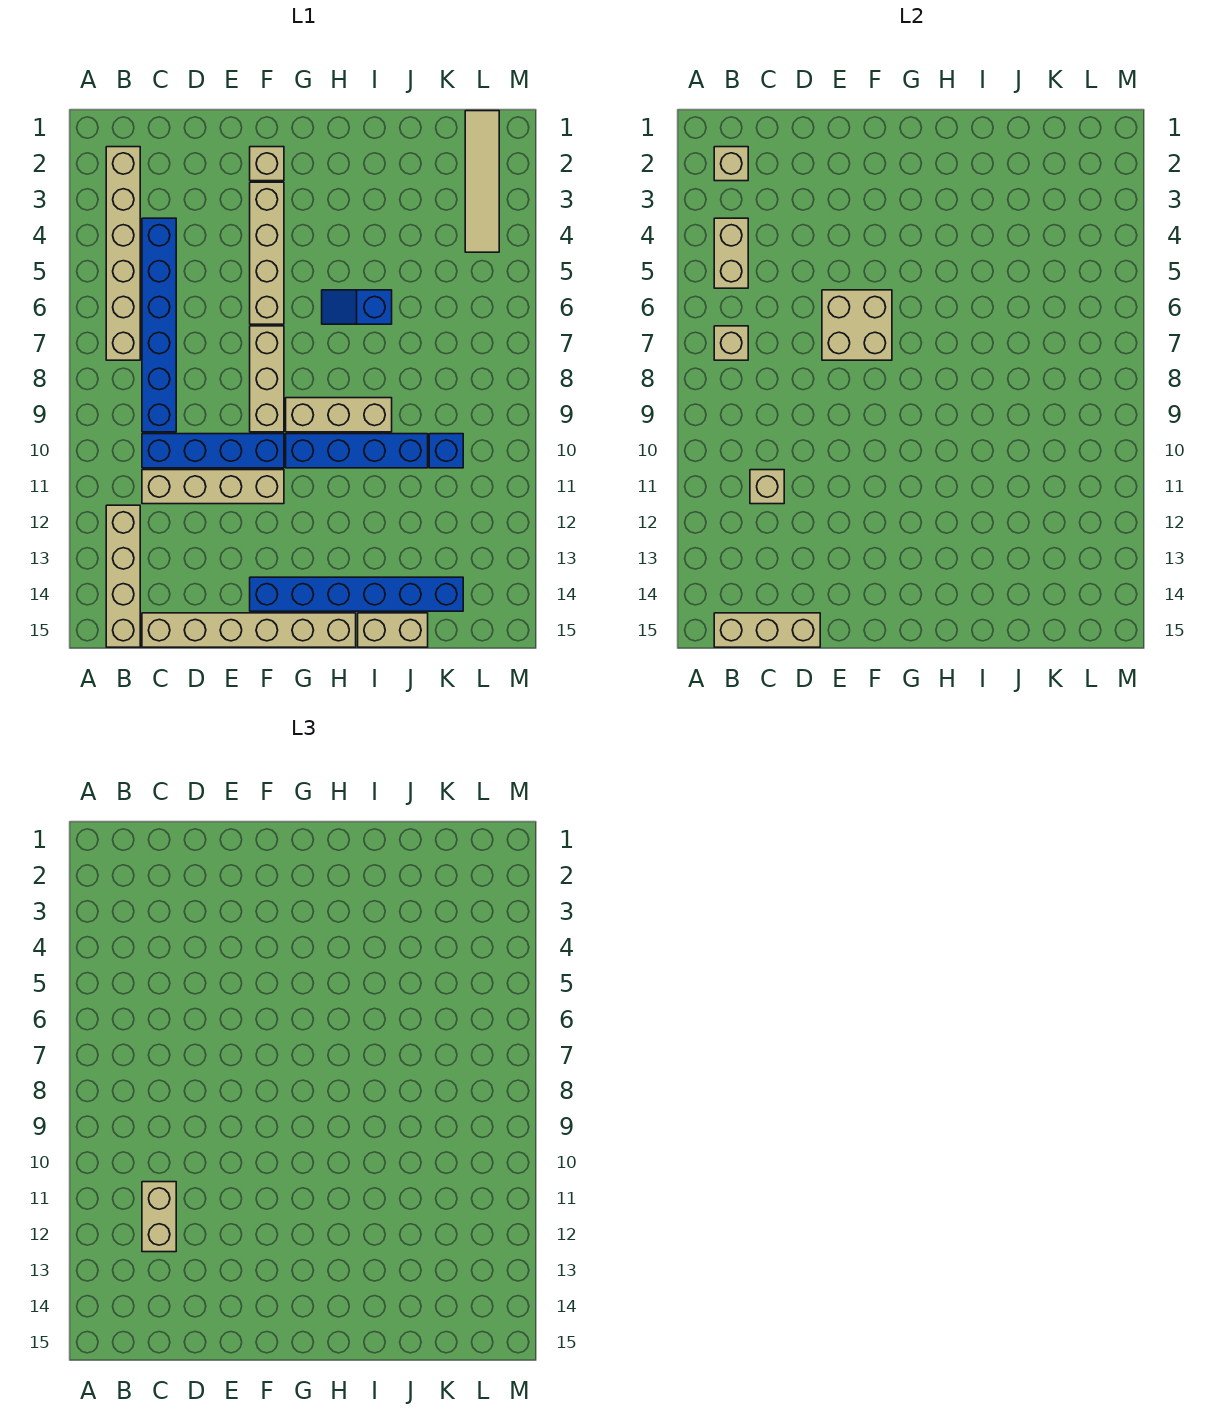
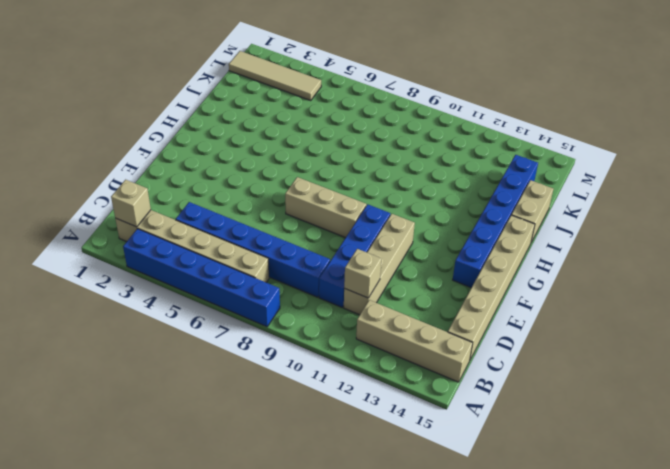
blue brick A3:A8 level 1 -> none
none -> tan brick F2 level 1
none -> tan brick F3:F6 level 1
none -> tan brick G9:I9 level 1

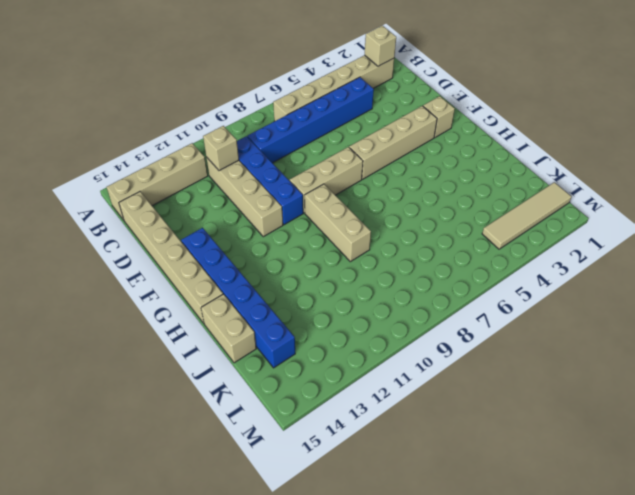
none -> blue brick G10:J10 level 1
none -> blue slope H6:I6 level 1 top I
none -> blue brick K10 level 1

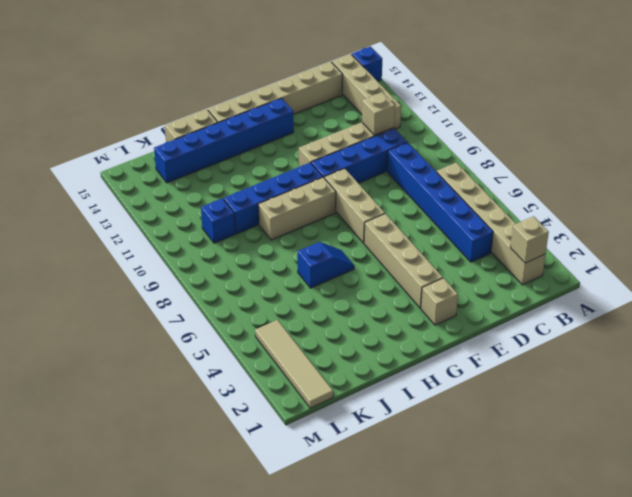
blue brick A15 level 1 -> none
none -> tan brick B4:B5 level 2
none -> tan brick B7 level 2
none -> tan brick B15:D15 level 2

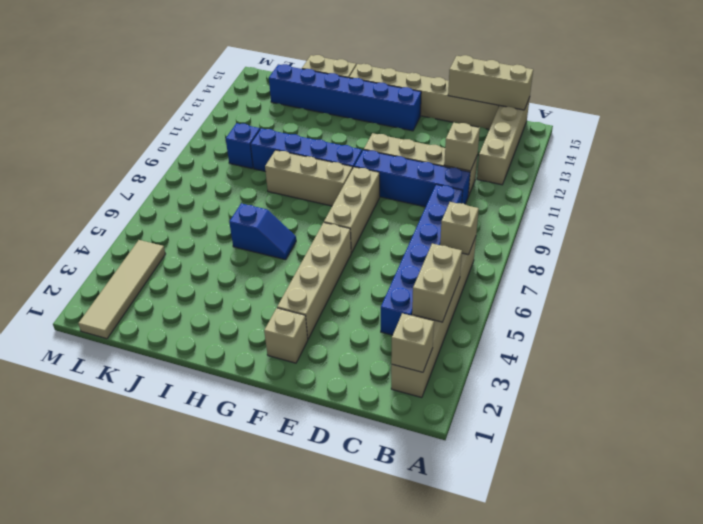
none -> tan brick E6:F7 level 2
none -> tan brick C11:C12 level 3

